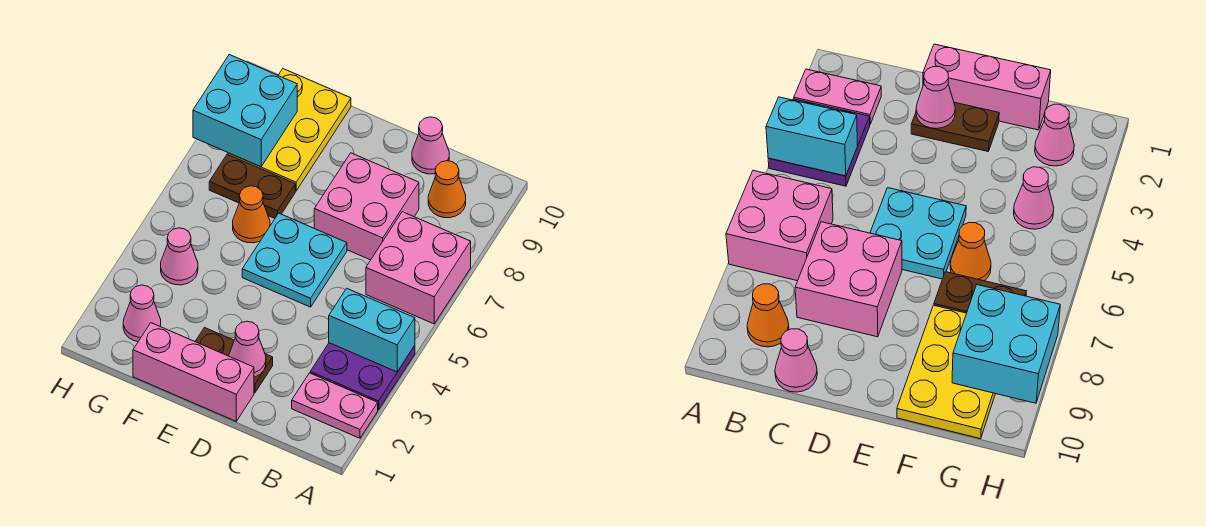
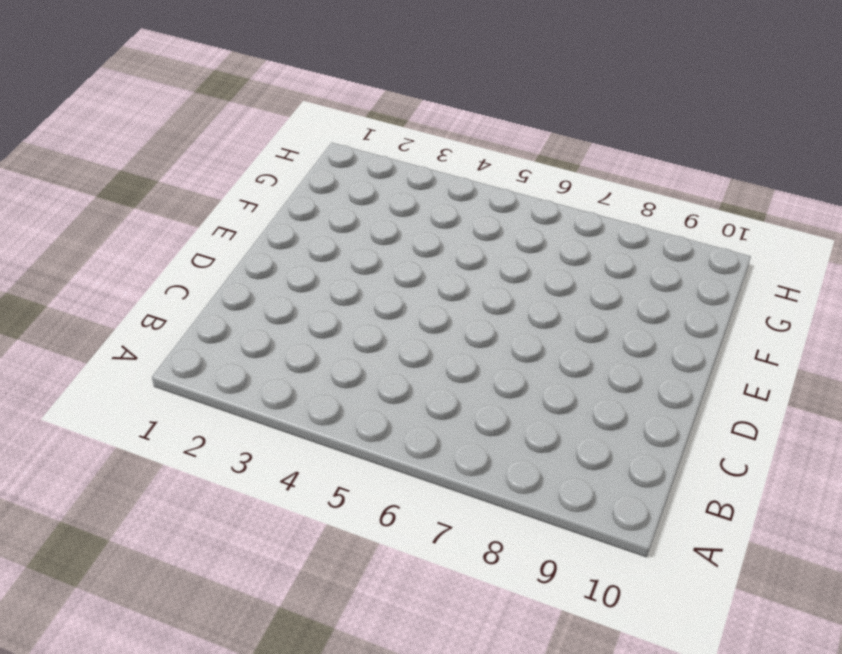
none -> pink plate A2:B2 level 1
none -> purple plate A3:B4 level 1
none -> pink brick A6:B7 level 1

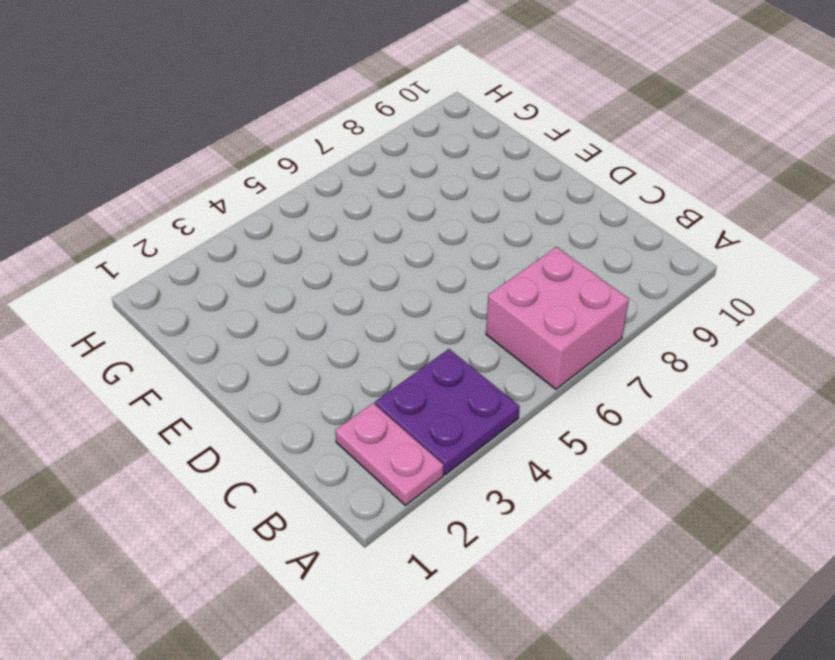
none -> orange cone B9 level 1
none -> pink brick C7:D8 level 1
none -> pink cone C10 level 1

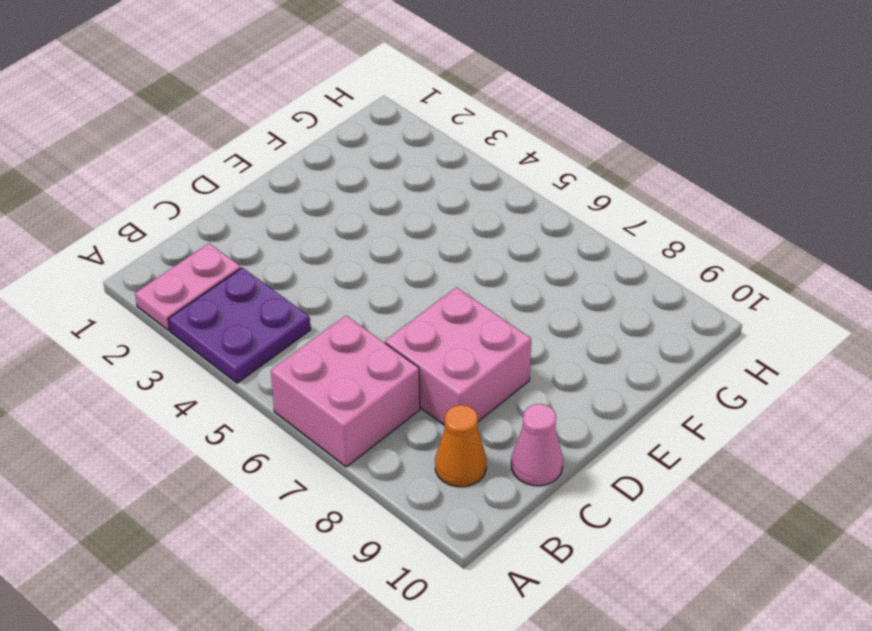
none -> pink brick D1:F1 level 1
none -> brown plate D2:E2 level 1
none -> cyan plate D5:E6 level 1

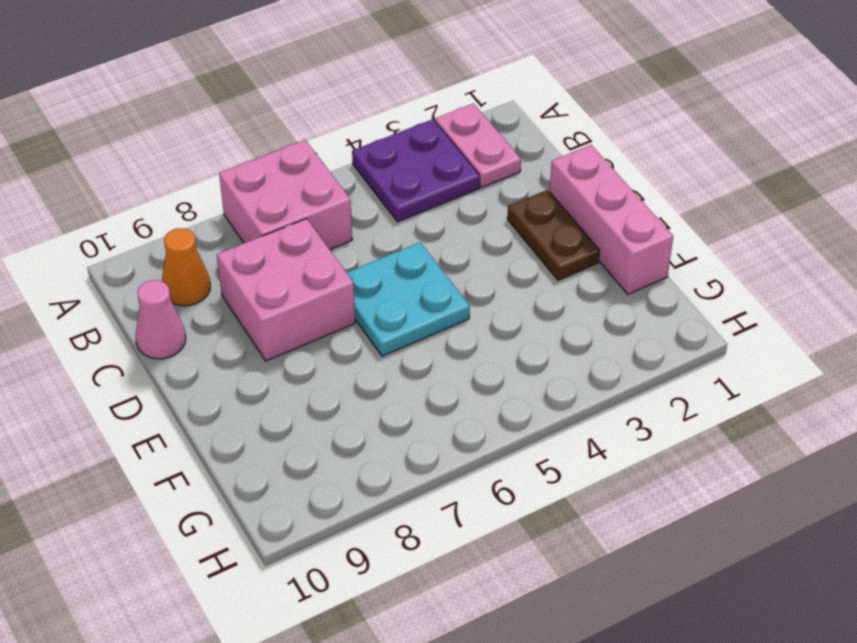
none -> orange cone F6 level 1
none -> brown plate F7:G7 level 1
none -> yellow plate F8:G10 level 1

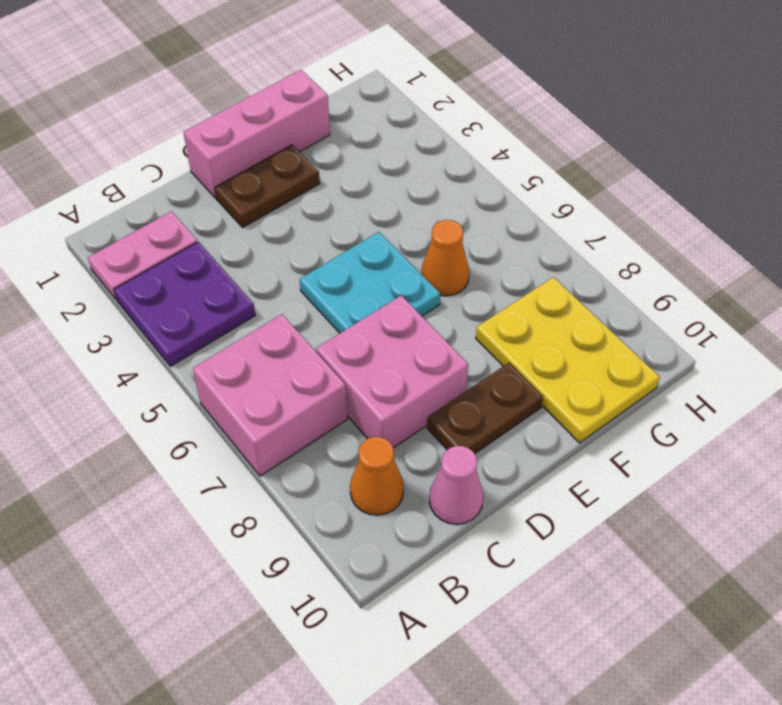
brown plate D9:E9 level 1 -> brown plate F7:G7 level 1
none -> pink cone G2 level 1
none -> pink cone G4 level 1
none -> cyan brick A4:B4 level 2

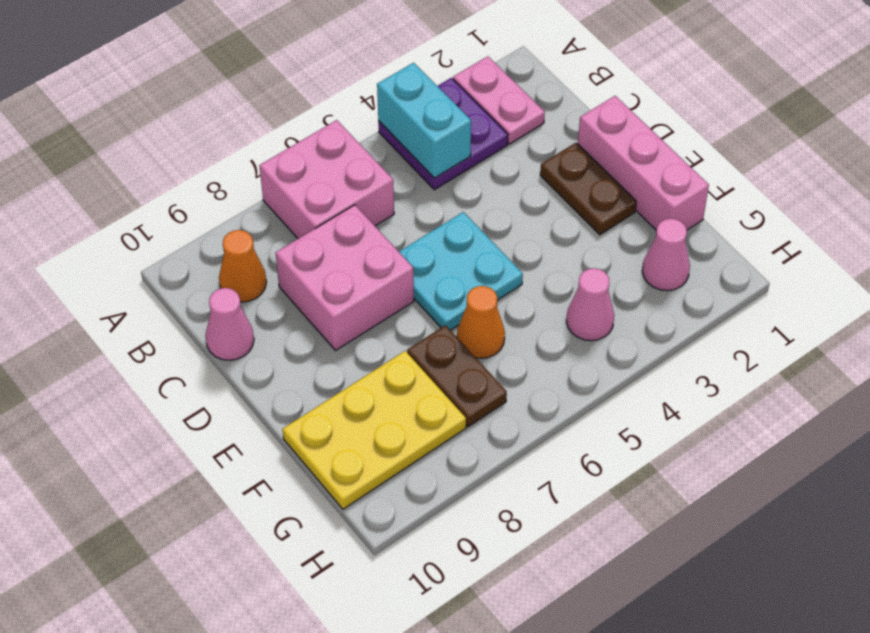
none -> pink cone D2 level 2
none -> cyan brick G8:H9 level 2

